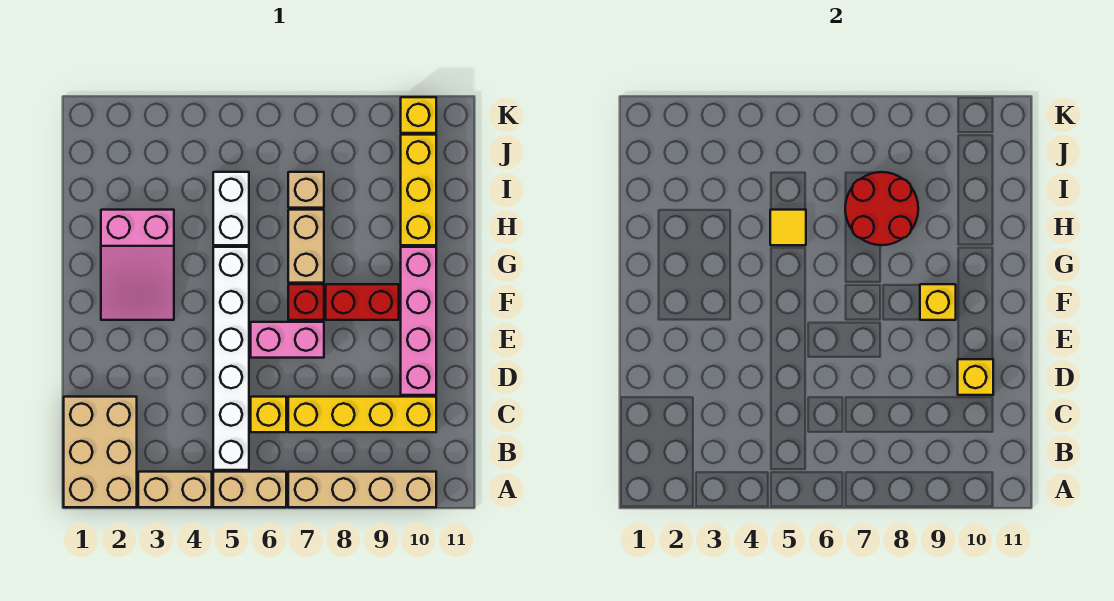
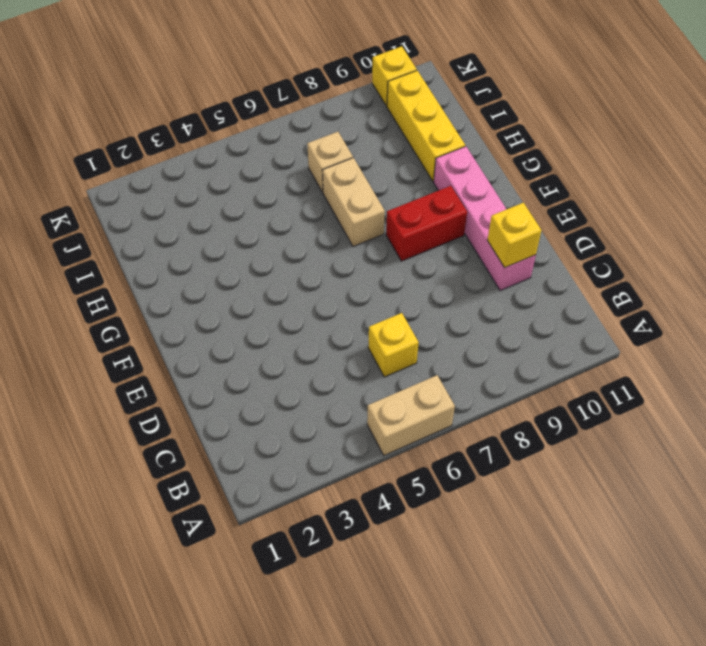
none -> tan brick A1:C2 level 1
none -> tan brick A3:A4 level 1
none -> tan brick A7:A10 level 1

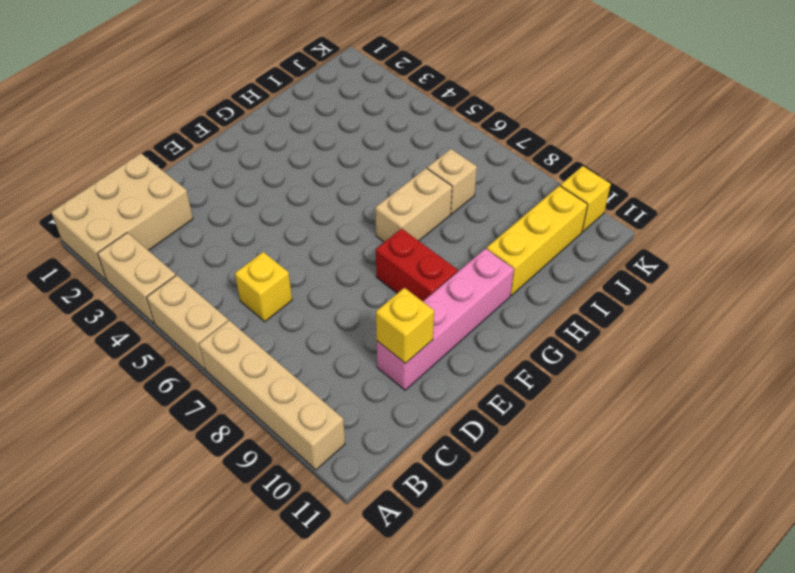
none -> white brick B5:G5 level 1
none -> yellow brick C7:C10 level 1
none -> pink brick E6:E7 level 1

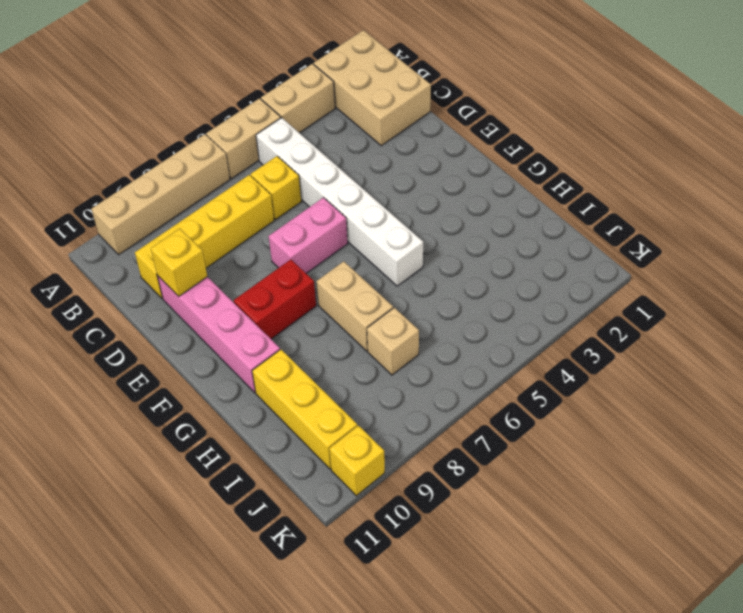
none -> pink slope F2:H3 level 1 top H
none -> red brick F7 level 1
none -> white brick H5:I5 level 1

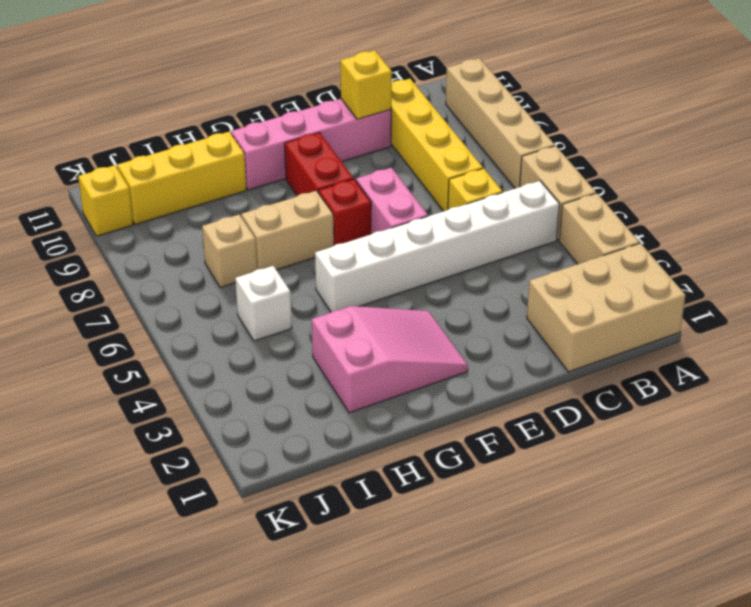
white brick I5 level 1 -> white brick H5:I5 level 1
none -> yellow brick F9 level 2
none -> yellow tile H5 level 2
none -> red round brick H7:I8 level 2

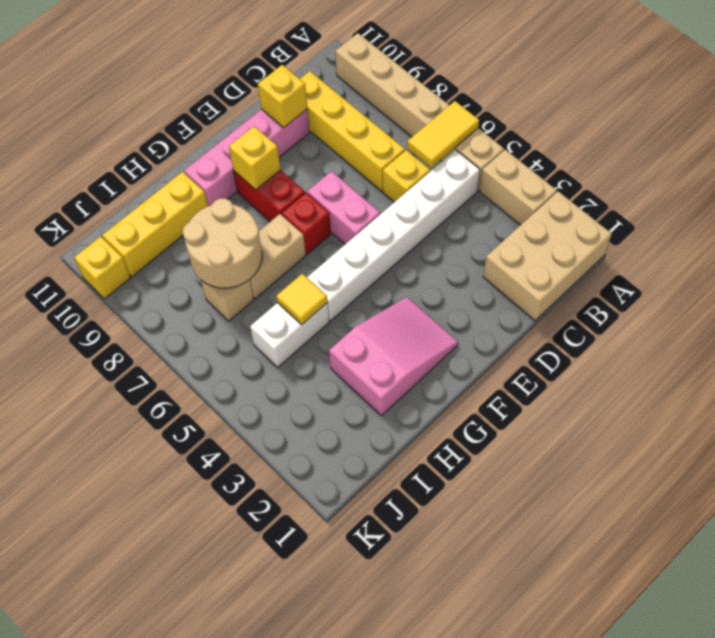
yellow tile A6:B6 level 2 -> none
tan round brick H7:I8 level 2 -> red round brick H7:I8 level 2

